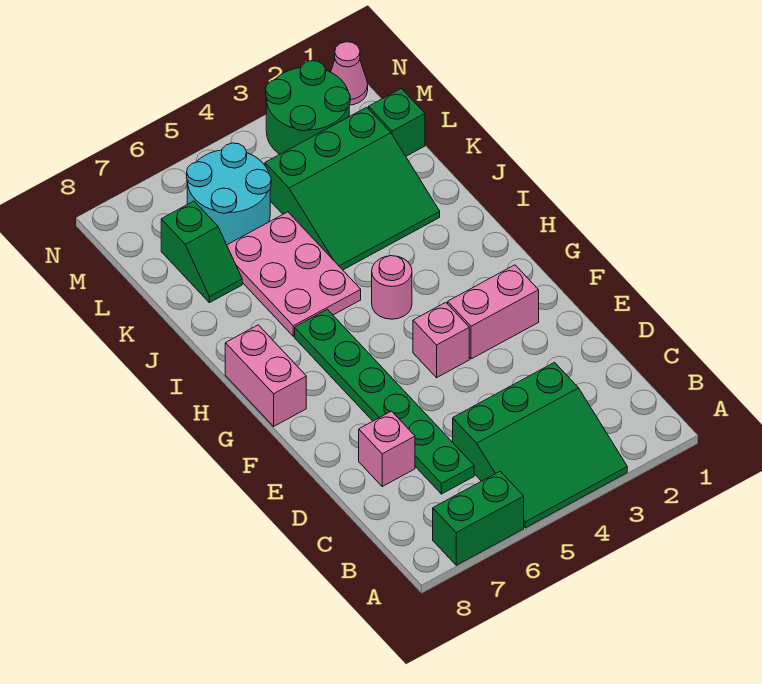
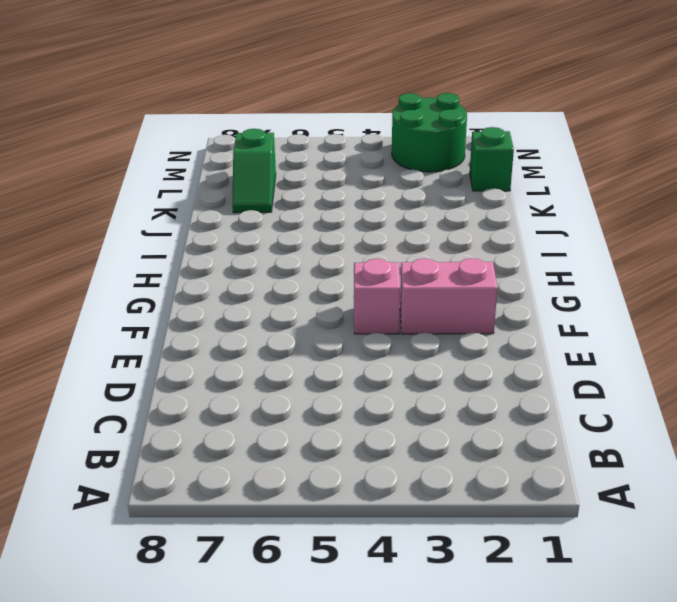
none -> green slope A3:C5 level 1 top C
none -> green brick A6:A7 level 1
none -> green plate C6:H6 level 1

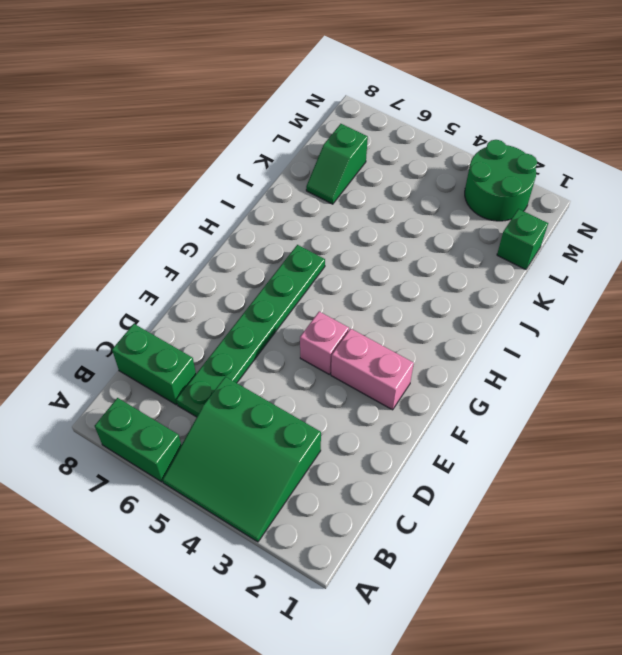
green brick C7:C8 level 1 -> none
none -> pink brick D7 level 1
none -> pink brick G8:H8 level 1
none -> pink round brick H4 level 1

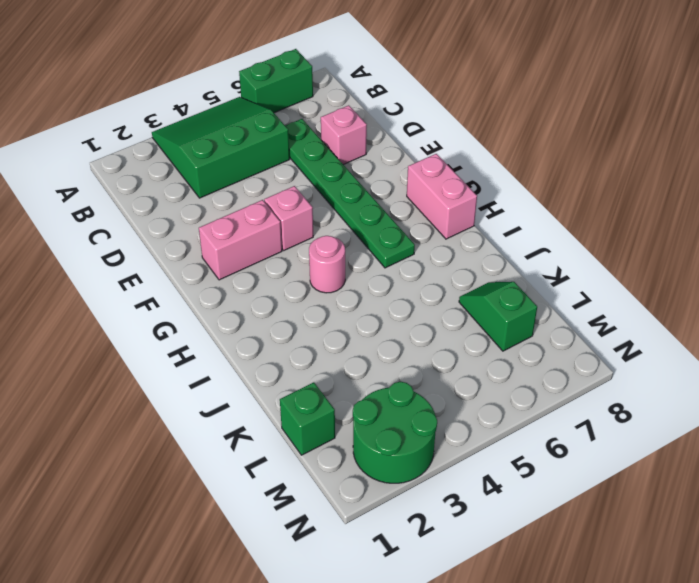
none -> pink plate I5:K6 level 1
none -> green slope J2:L4 level 1 top L
none -> cyan round brick L5:M6 level 1

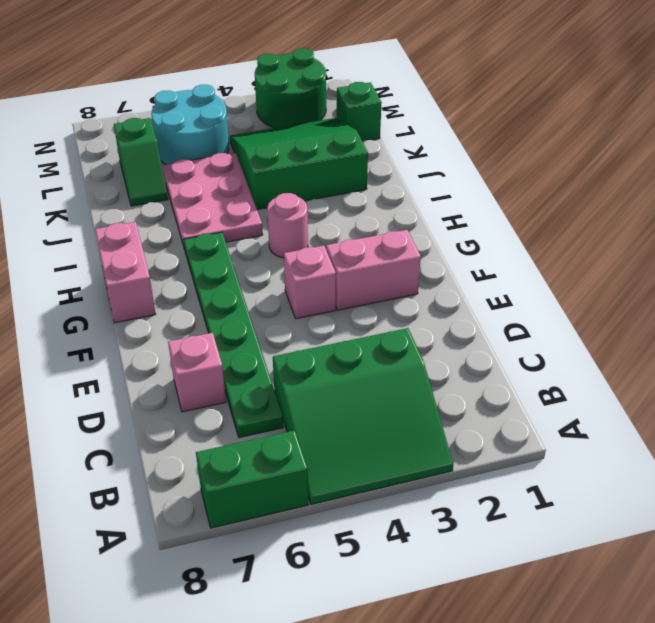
green slope J2:L4 level 1 top J -> green slope J2:L4 level 1 top L
none -> pink cone N1 level 1

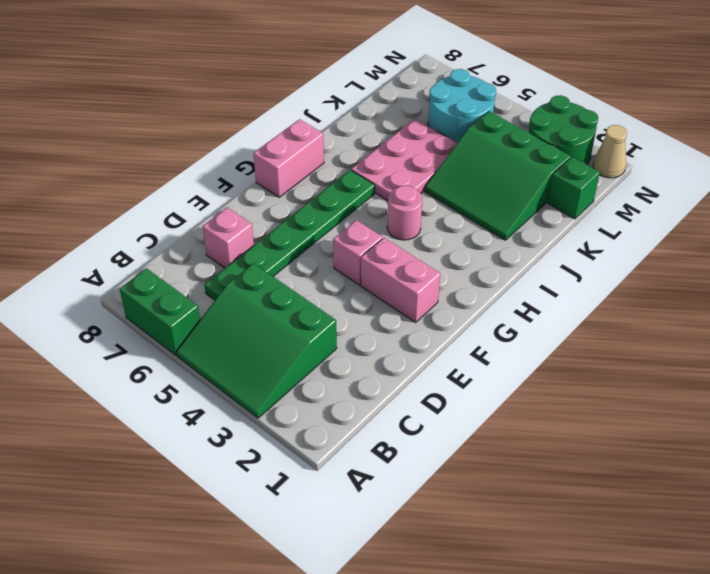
tan cone N1 level 1 -> pink cone N1 level 1
none -> green slope K7:L7 level 1 top L

